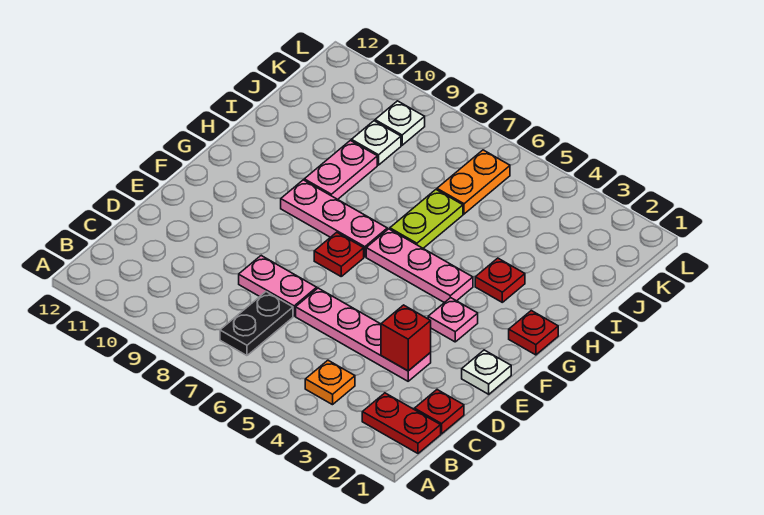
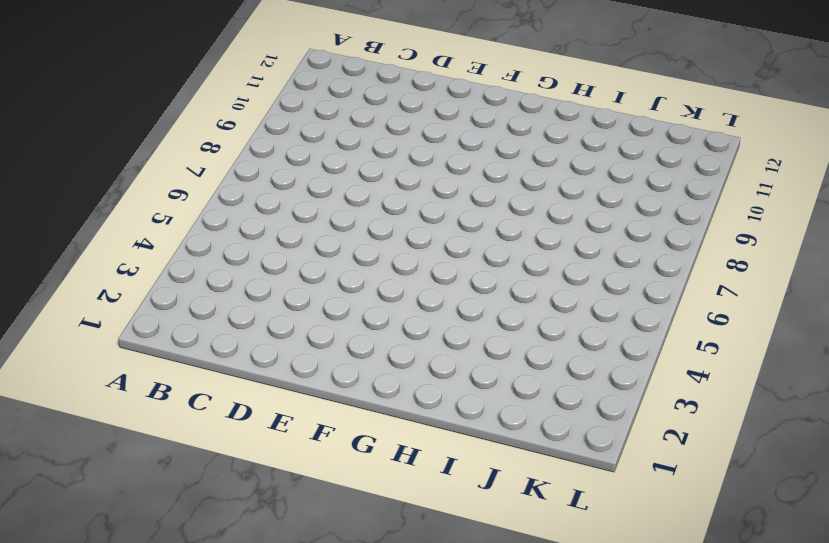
none -> red plate B1:B2 level 1
none -> orange plate B4 level 1
none -> black plate B7:C7 level 1

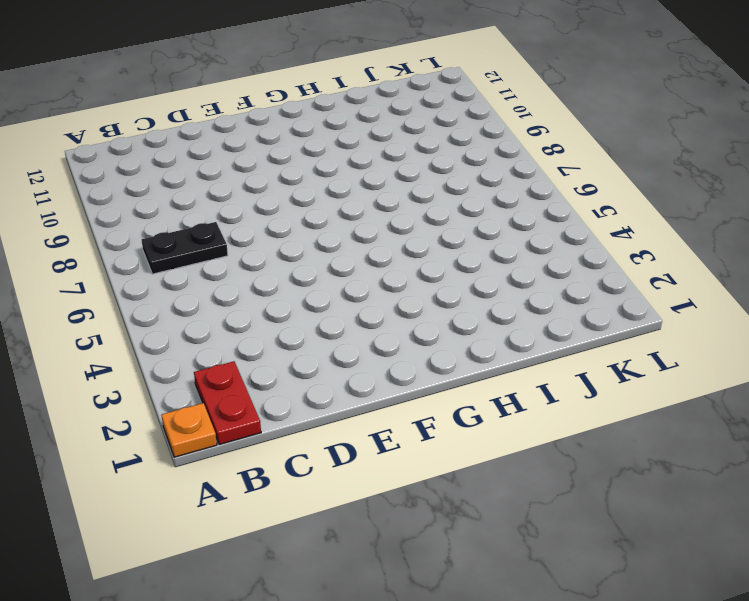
orange plate A1 level 1 -> orange plate B4 level 1
none -> red plate C1 level 1
none -> pink plate D3:D6 level 1
none -> pink plate D7:D8 level 1

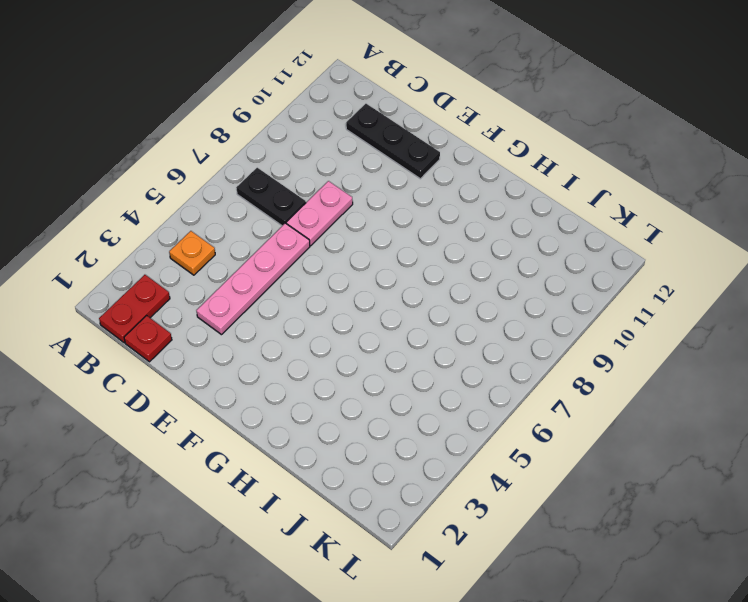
black plate C11:E11 level 1 -> none
none -> white plate E1 level 1
none -> pink plate F3 level 1
none -> red plate F7 level 1

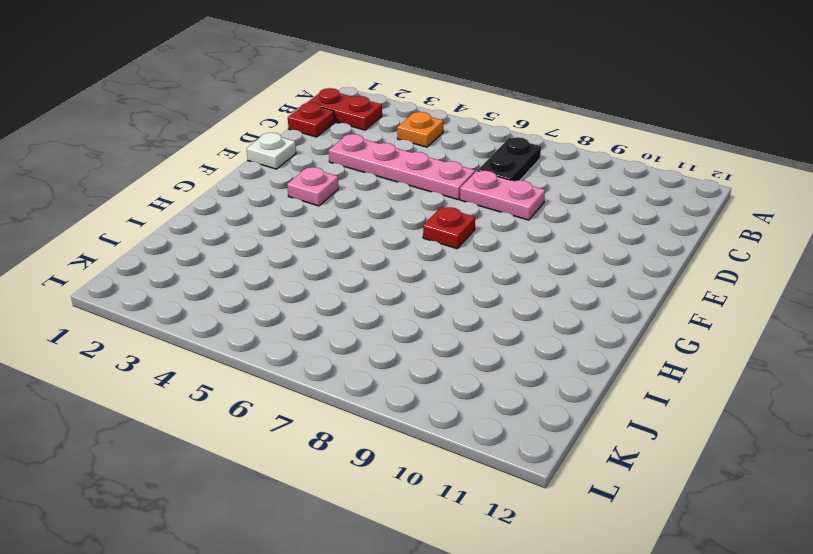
none -> red plate G1 level 1
none -> pink plate G4:G6 level 1
none -> pink plate G7:G9 level 1

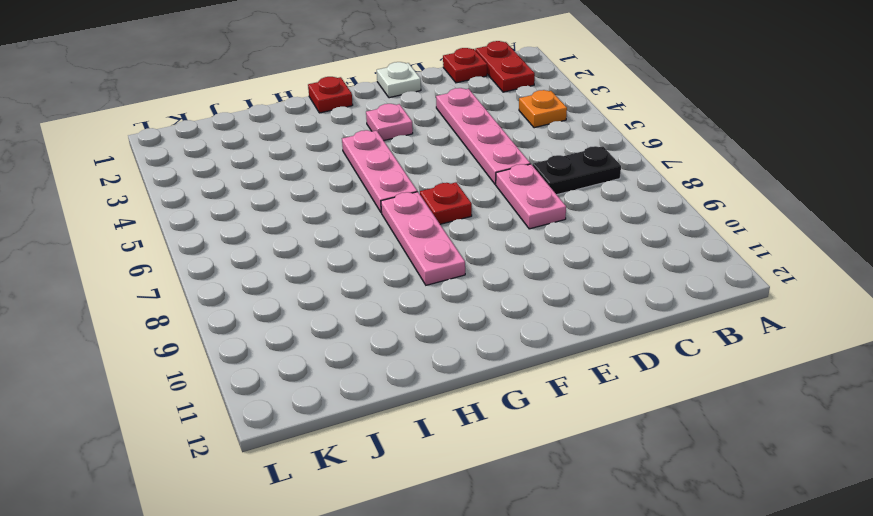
none -> red plate H3 level 1
none -> lime plate H6:I6 level 1
none -> pink plate H9:I9 level 1

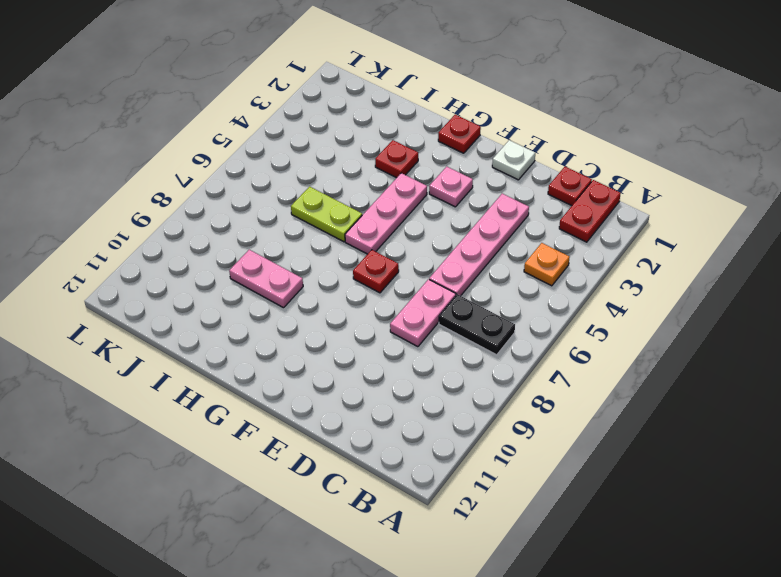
none -> pink plate G7:G9 level 1
none -> orange plate J6:K6 level 1
none -> white plate J9 level 1

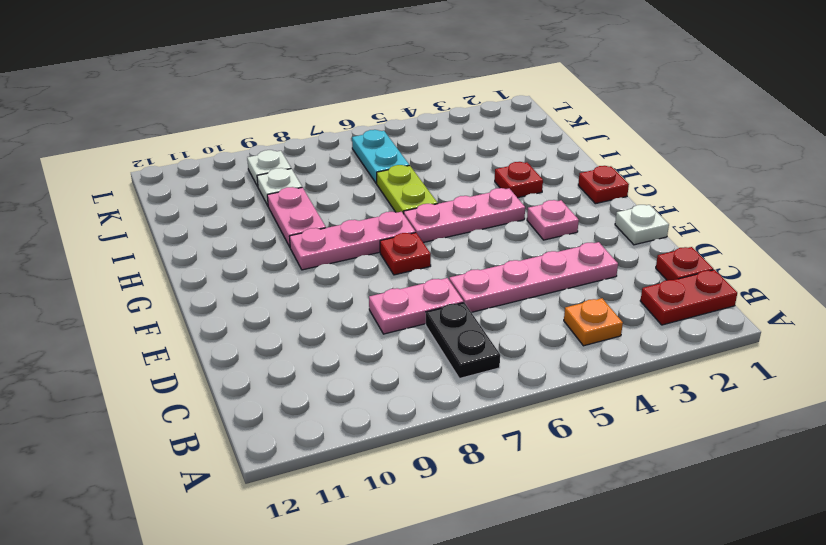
cyan plate J6:K6 level 1 -> orange plate J6:K6 level 1
none -> red brick D3 level 2

